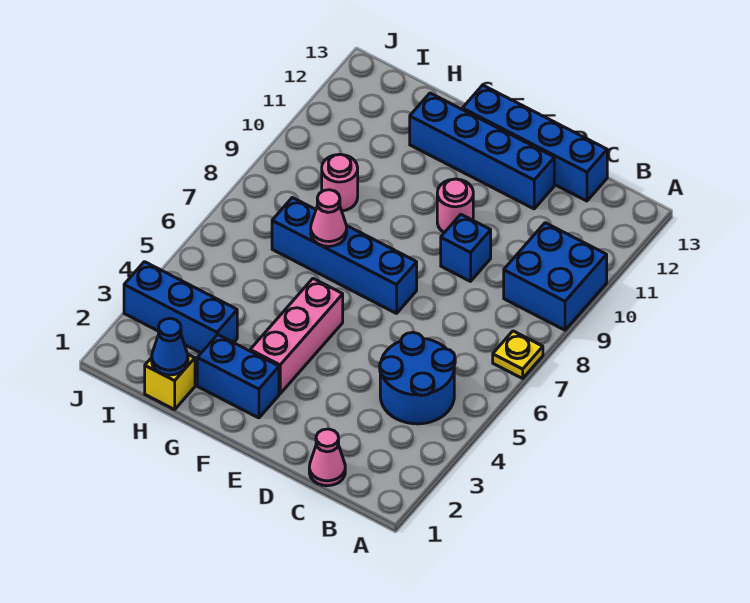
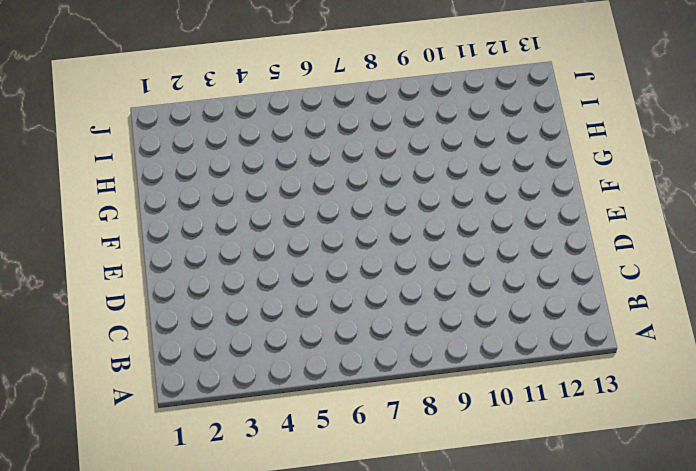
none -> yellow plate A7 level 1
none -> blue brick A9:B10 level 1
none -> blue round brick B4:C5 level 1

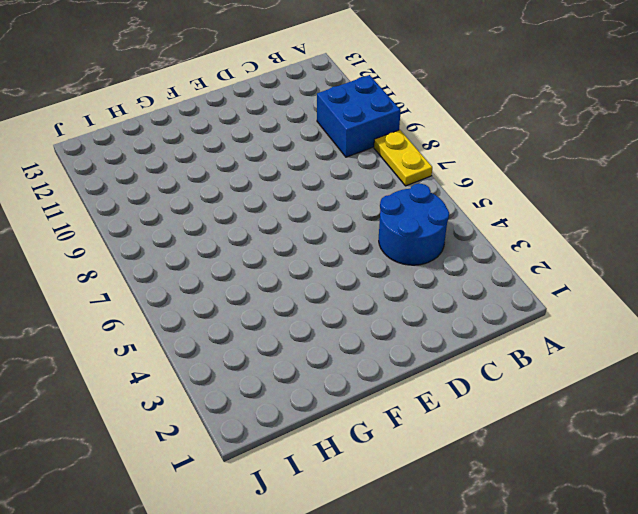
yellow plate A7:A8 level 1 -> yellow plate A7 level 1
none -> pink cone C1 level 1
none -> blue brick C13:F13 level 1
none -> blue brick D9 level 1

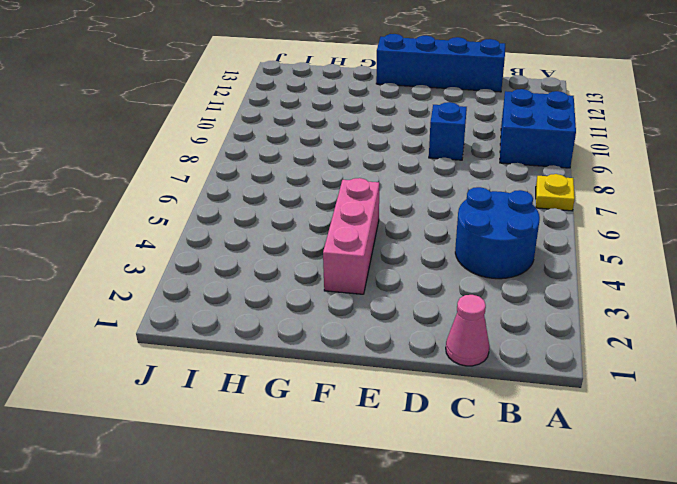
none -> blue brick D12:G12 level 1
none -> blue brick E7:H7 level 1
none -> pink round brick E10 level 1

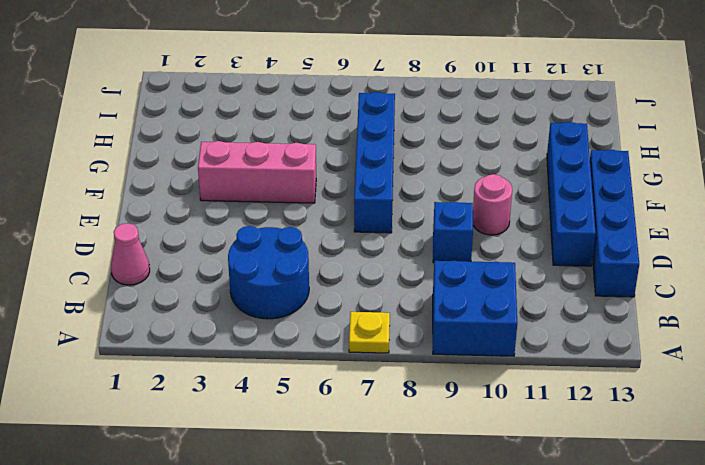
none -> blue brick F2:G2 level 1
none -> yellow brick H1 level 1
none -> blue brick H3:J3 level 1

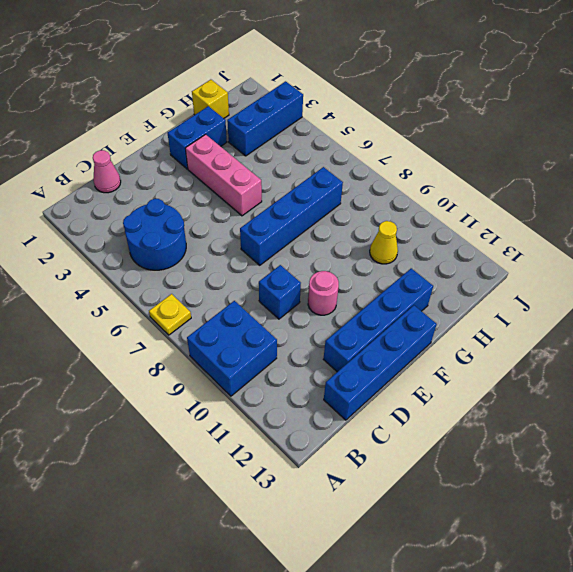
yellow cone H10 level 1 -> none
none -> pink round brick H9 level 1
none -> pink cone G7 level 2
none -> blue cone H1 level 2

